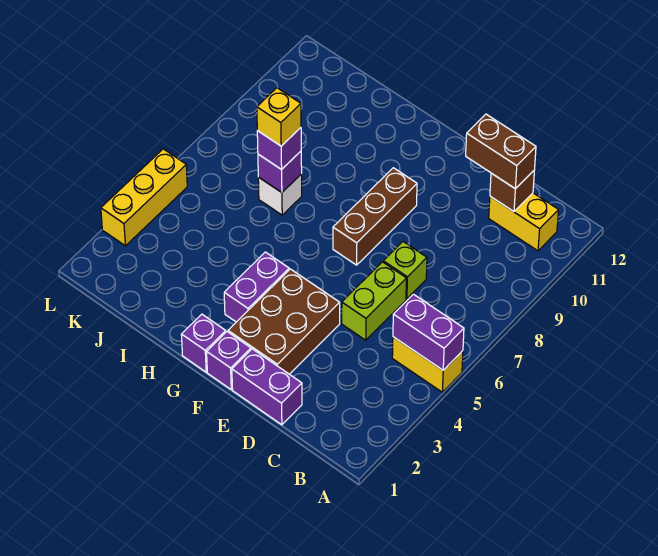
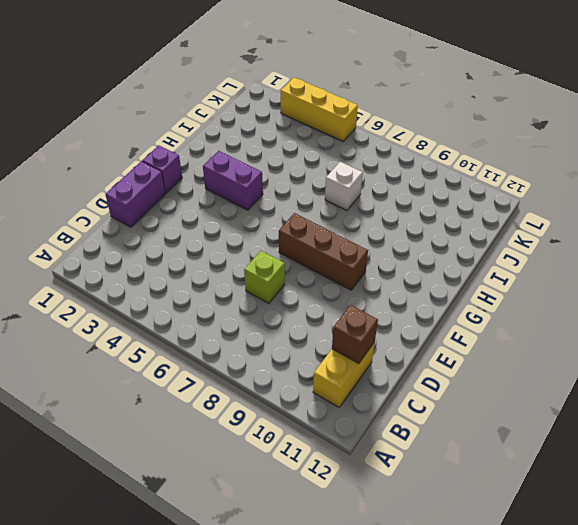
none -> yellow brick A5:B5 level 1
none -> lime brick D5:D6 level 1
none -> brown brick E2:F4 level 1

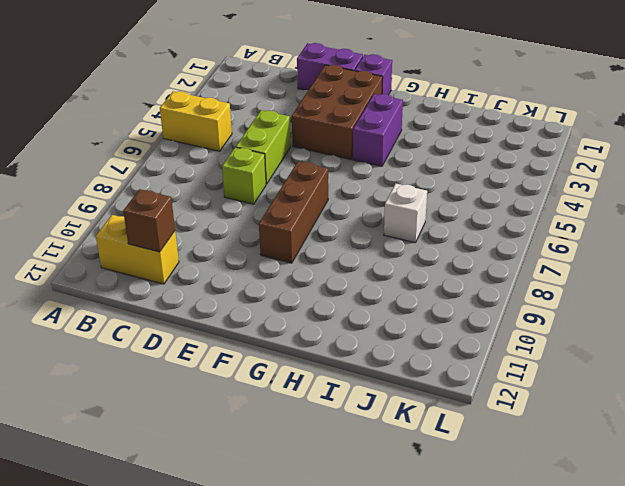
none -> purple brick G1 level 1
none -> yellow brick L3:L5 level 1
none -> purple brick A5:B5 level 2

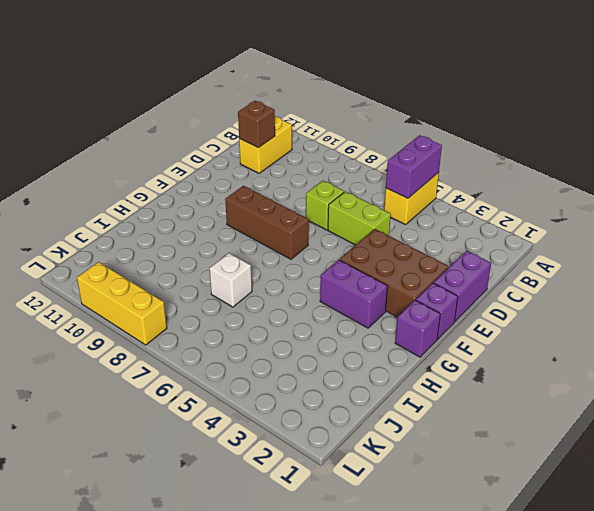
yellow brick L8:L10 level 1 -> yellow brick L3:L5 level 1
none -> purple brick I7 level 2
none -> brown brick C11:D11 level 3
none -> purple brick I7 level 3

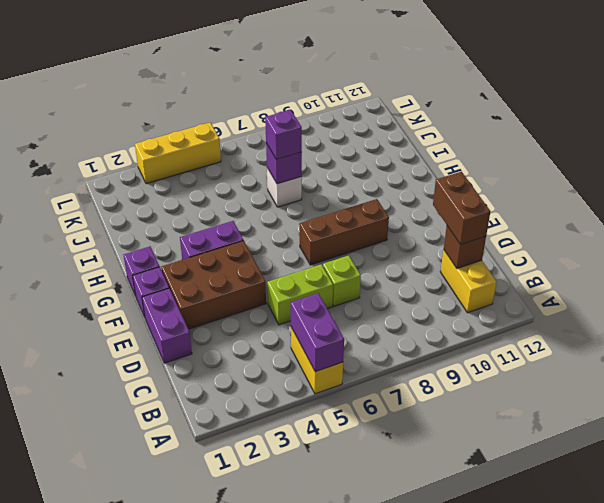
none -> yellow brick I7 level 4

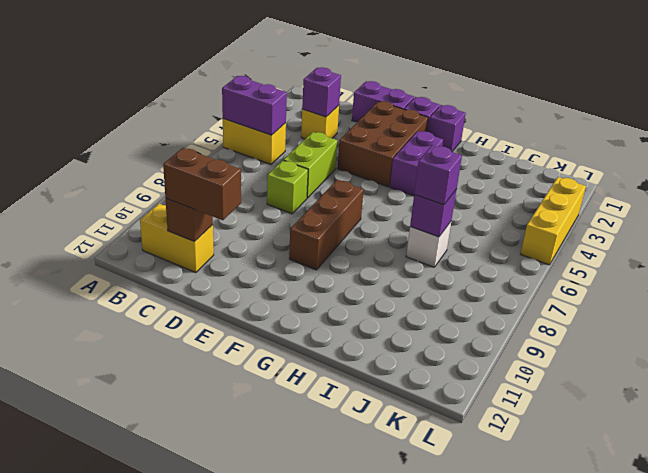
yellow brick C3 level 1 -> yellow brick I7 level 4
purple brick C3 level 2 -> none

